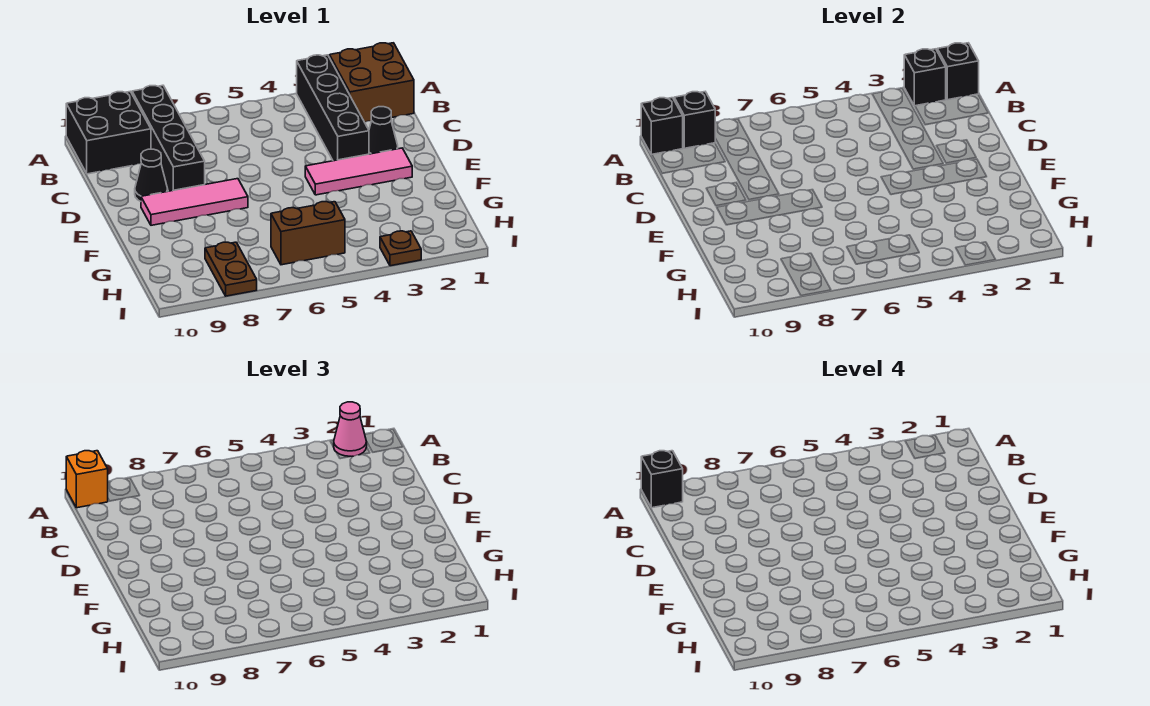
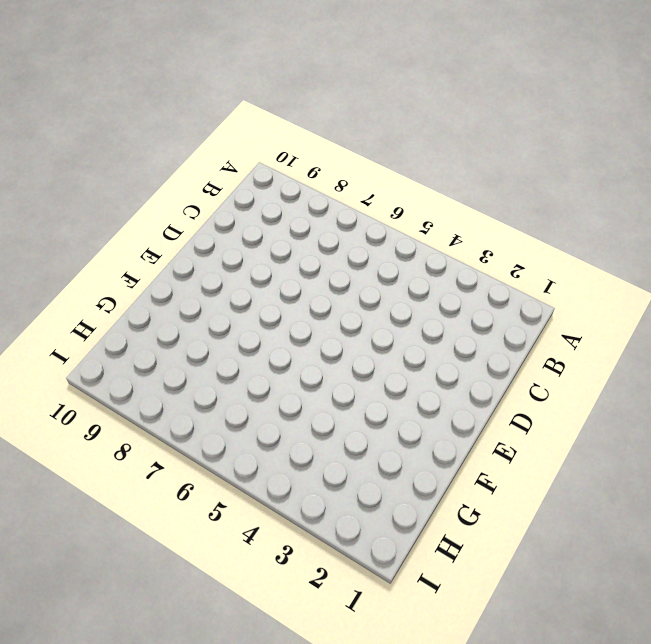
none -> brown brick A1:B2 level 1
none -> black brick A3:D3 level 1
none -> black brick A8:D8 level 1

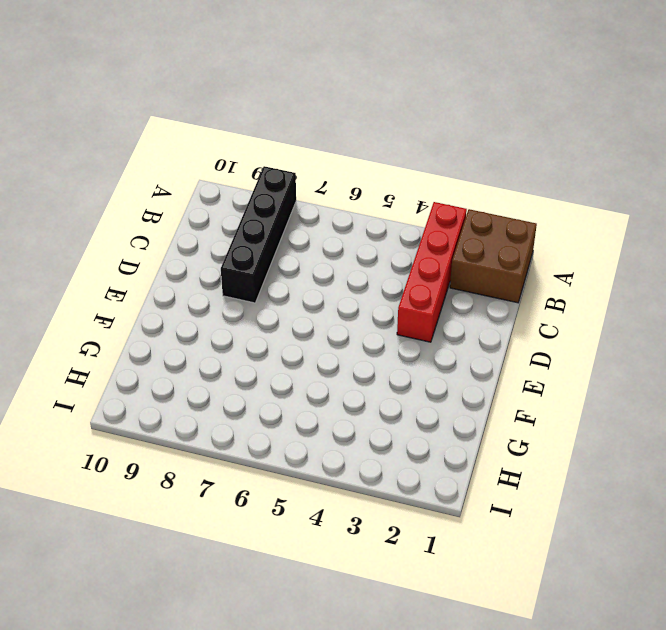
red brick A3:D3 level 1 -> black brick A3:D3 level 1
none -> black brick A9:B10 level 1
none -> black cone D2 level 1
none -> black cone D9 level 1

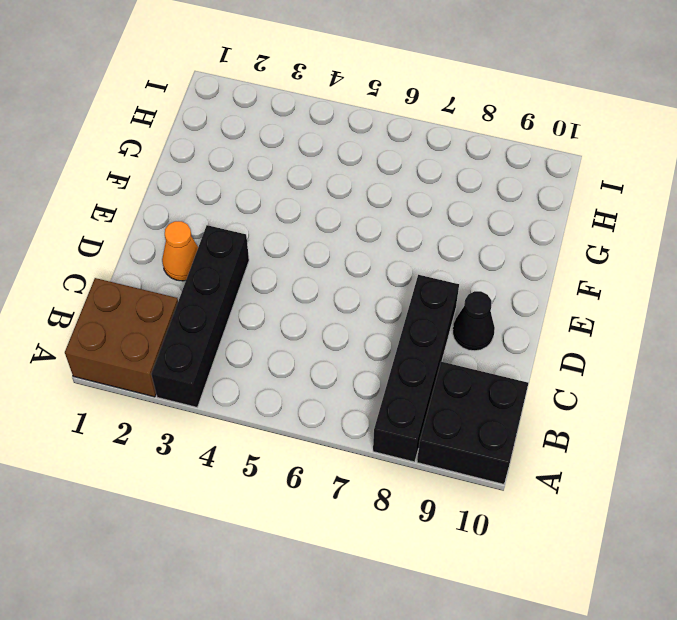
orange cone D2 level 1 -> black cone D2 level 1
none -> pink tile E2:E4 level 1
none -> pink tile E7:E9 level 1
none -> brown brick H5:H6 level 1

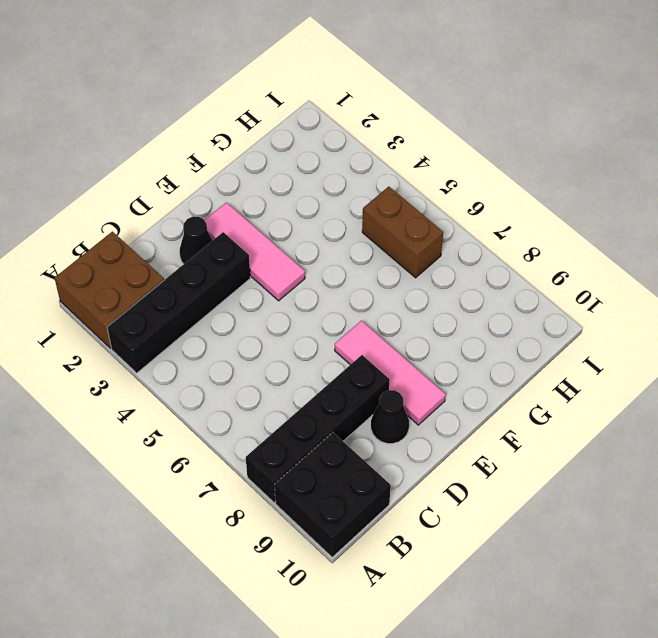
none -> brown plate H8:I8 level 1
none -> brown plate I3 level 1
none -> black brick A1 level 2

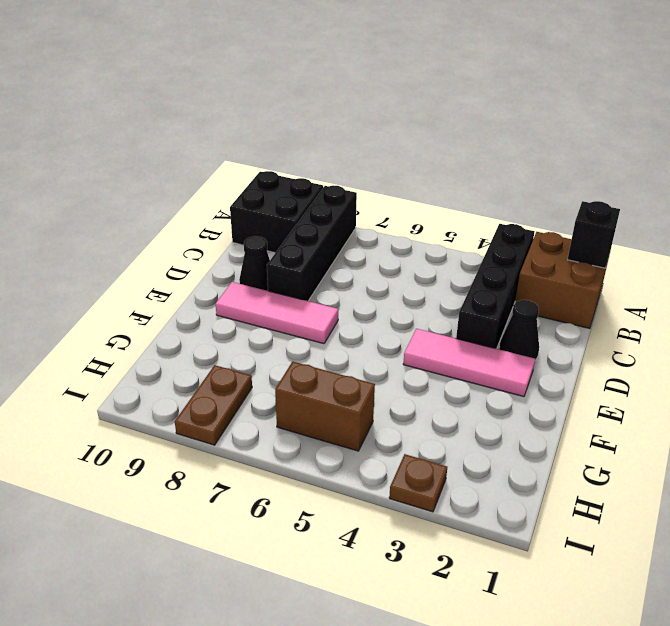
none -> black brick A2 level 2
none -> black brick A9 level 2
none -> black brick A10 level 2

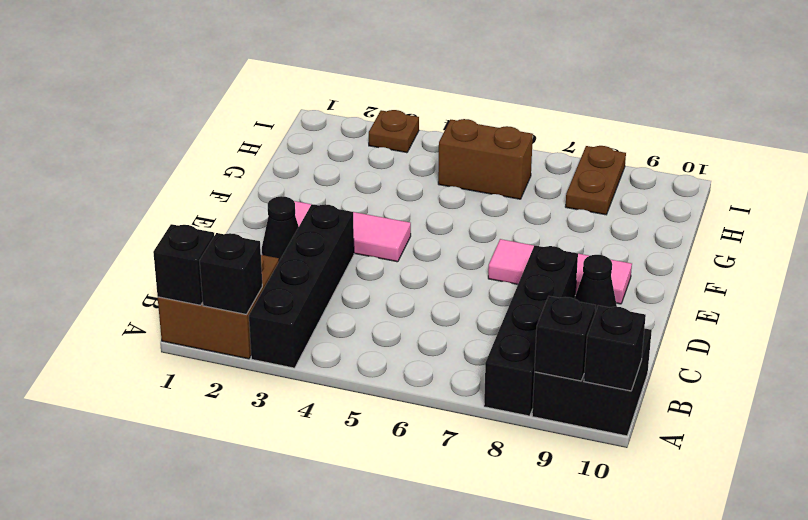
none -> pink cone A2 level 3
none -> orange brick A10 level 3
none -> black brick A10 level 4

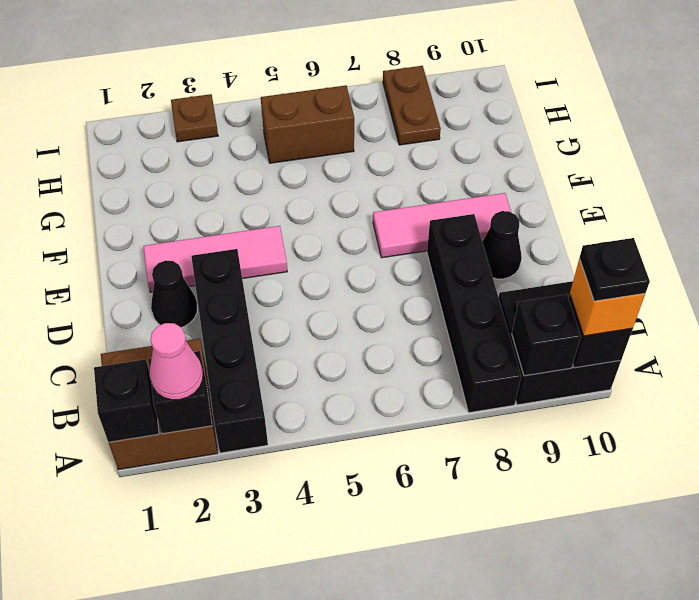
black plate A10 level 4 -> black brick A10 level 4

